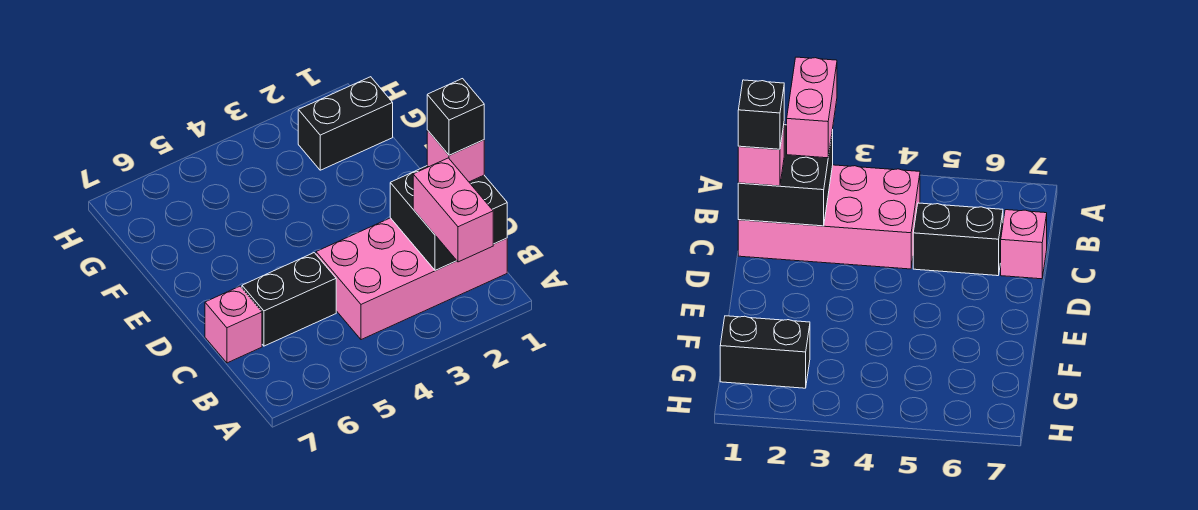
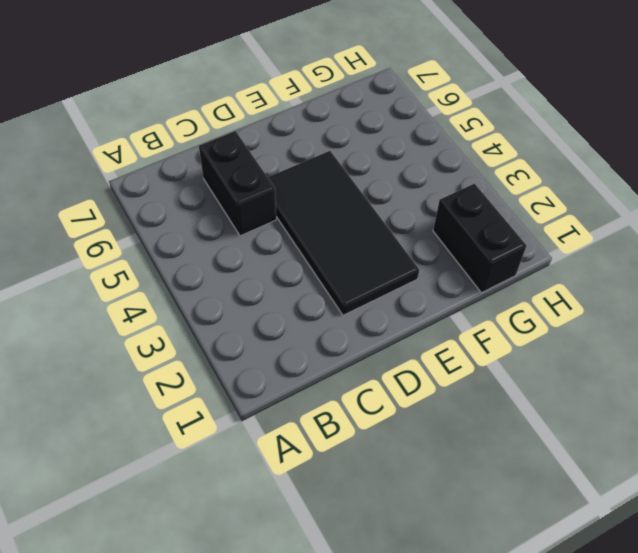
black tile D2:E5 level 1 -> none
none -> pink brick B1:C4 level 1
none -> pink brick C7 level 1

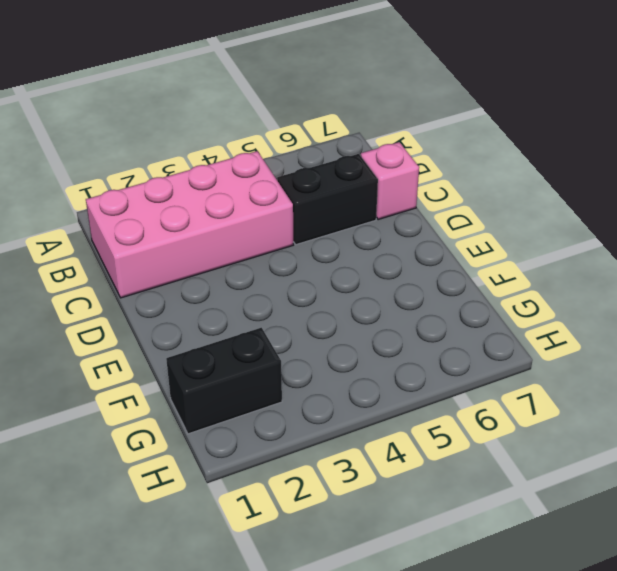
none -> black brick B1:C2 level 2
none -> pink brick A2:B2 level 3

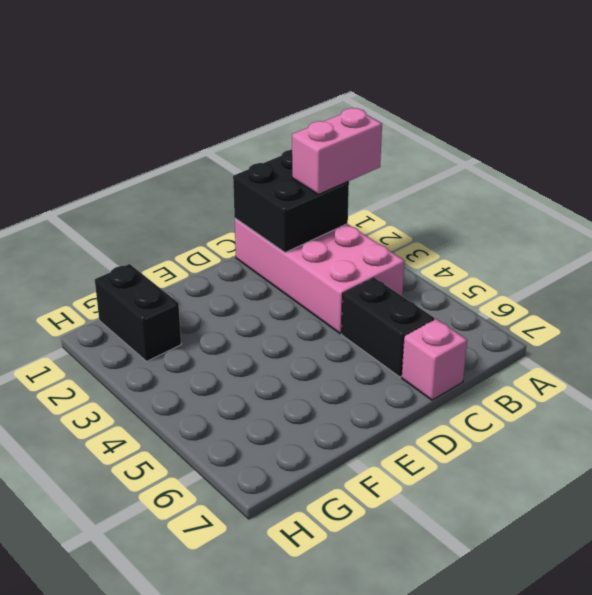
none -> pink brick C1 level 3
none -> black brick C1 level 4

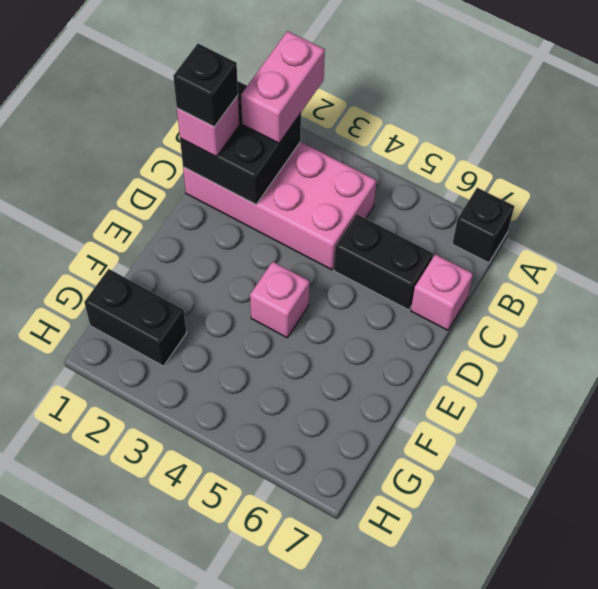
black brick A7 level 1 -> none
pink brick E4 level 1 -> none

